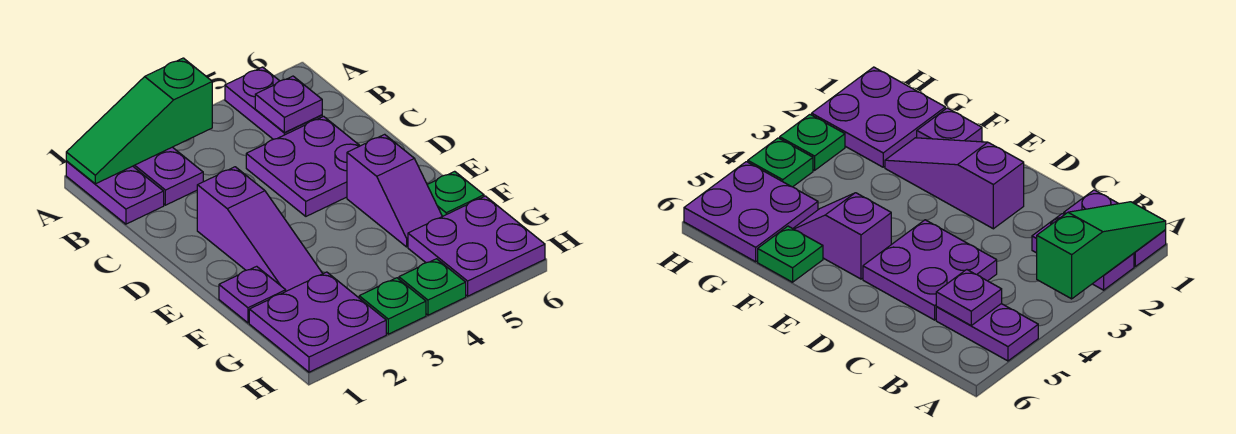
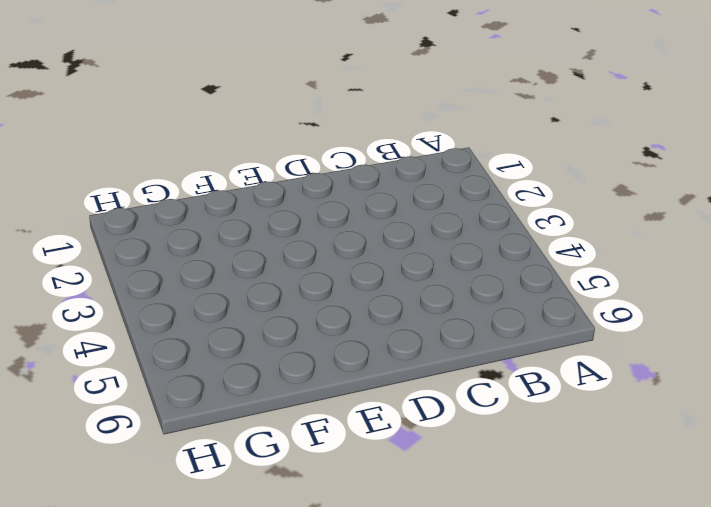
none -> purple plate A1:B1 level 1
none -> purple plate A2:B2 level 1
none -> purple plate A5:B5 level 1

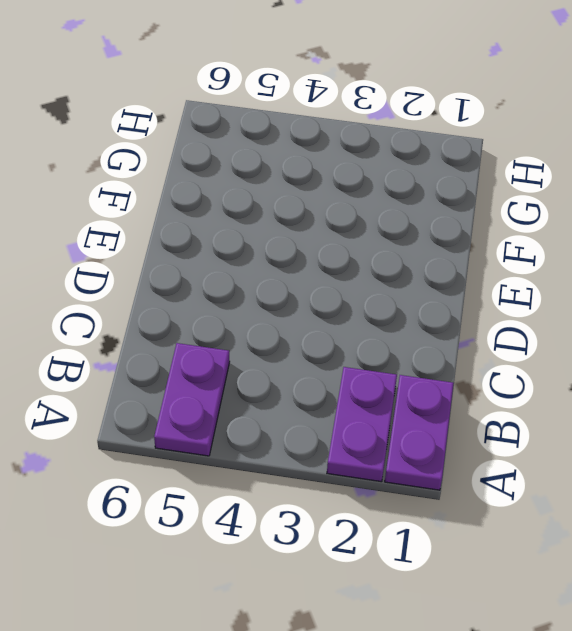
none -> purple plate C4:D5 level 1
none -> purple slope D2:F2 level 1 top D
none -> purple slope E5:F5 level 1 top E

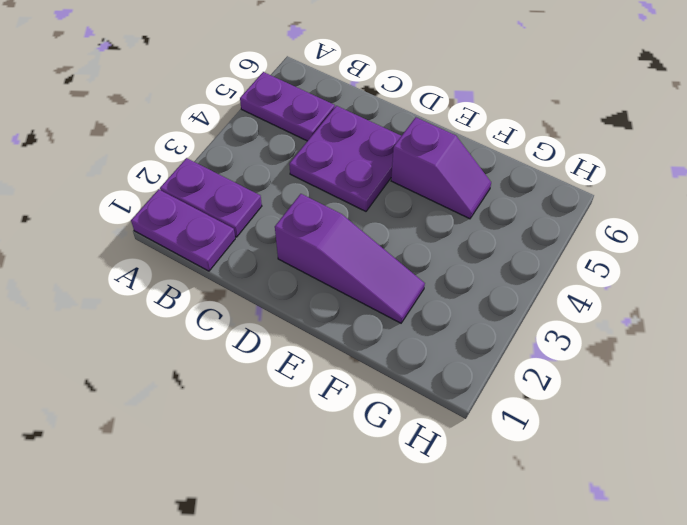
none -> purple plate F1 level 1
none -> green plate F6 level 1
none -> purple plate G1:H2 level 1

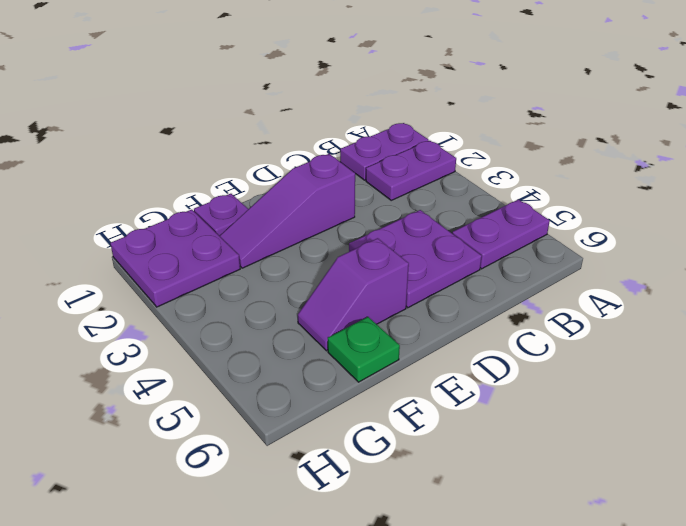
none -> purple plate G5:H6 level 1
none -> green plate H3 level 1
none -> green plate H4 level 1

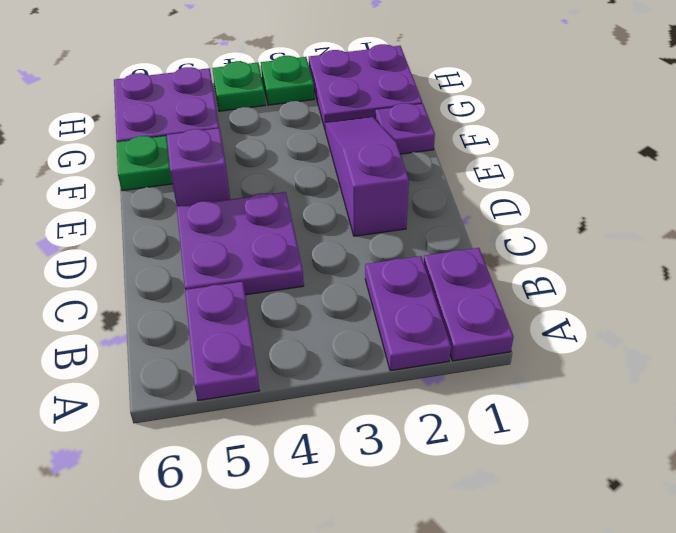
none -> green slope A1:A3 level 2 top 3
none -> purple plate B5 level 2

